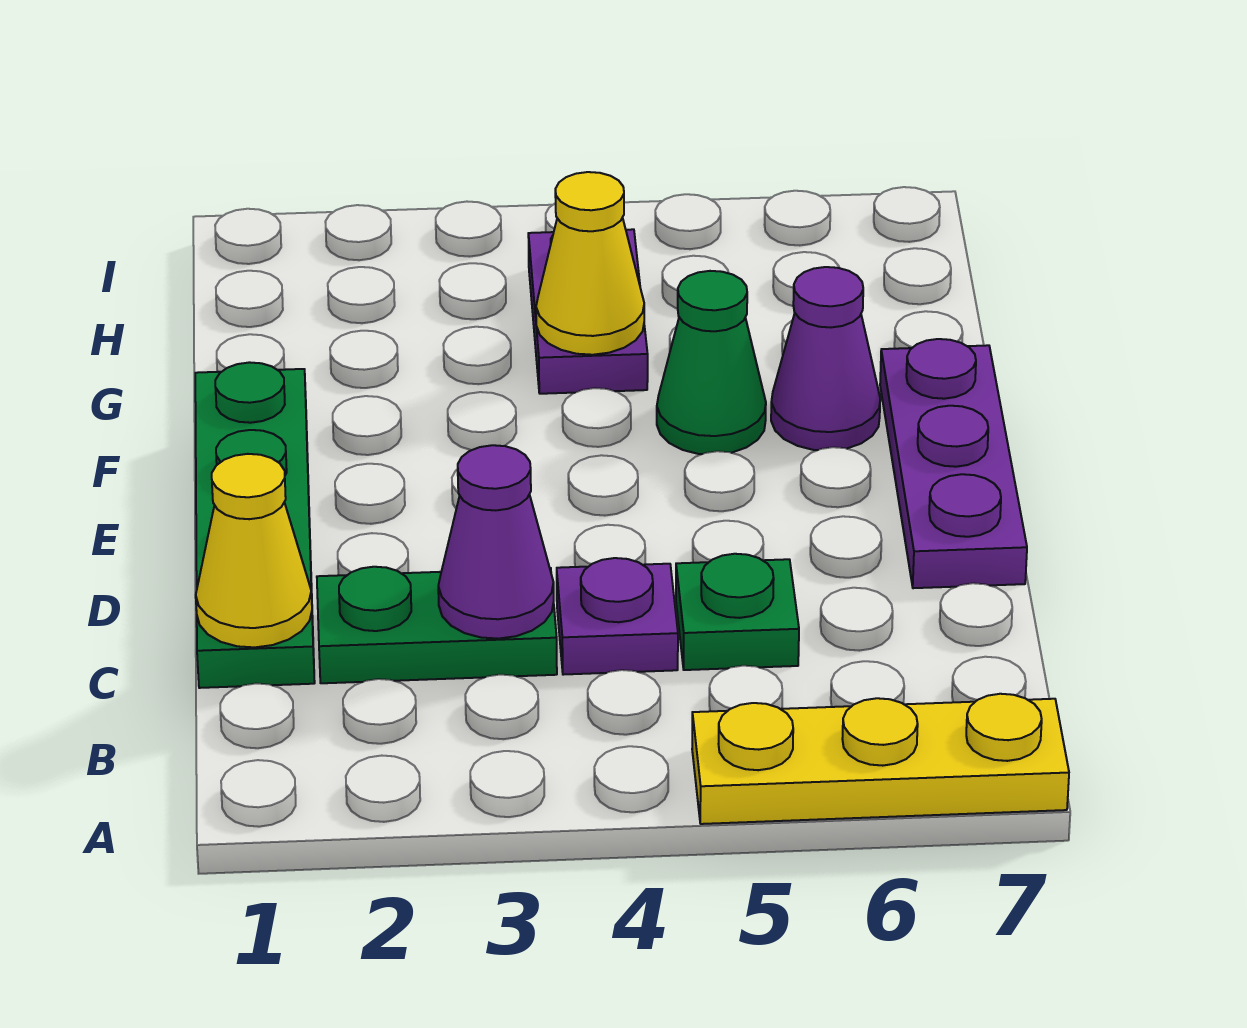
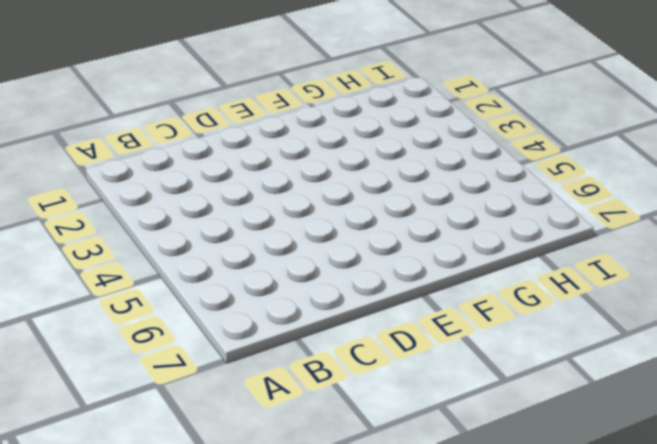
none -> yellow plate A5:A7 level 1
none -> green plate C1:F1 level 1
none -> green plate C2:C3 level 1

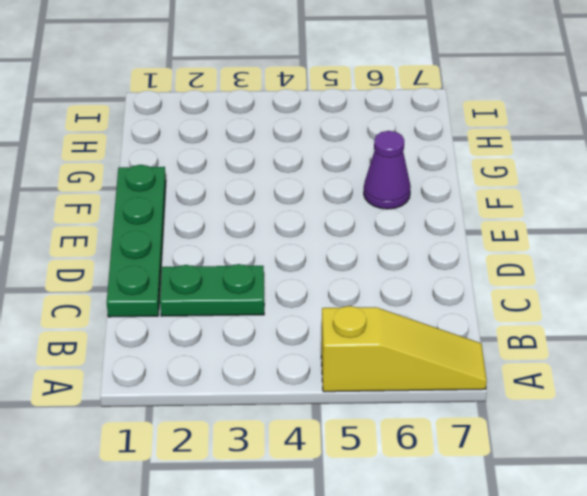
yellow slope A5:A7 level 1 top 5 -> yellow plate A5:A7 level 1
none -> purple plate C4 level 1
none -> green plate C5 level 1
none -> purple plate D7:F7 level 1

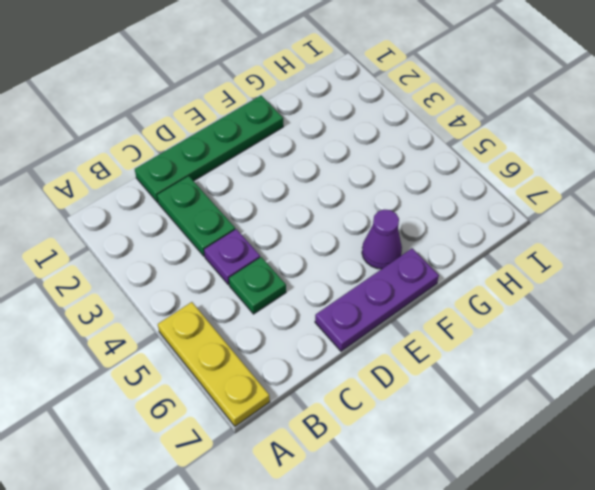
none -> green cone F5 level 1
none -> purple plate G4:H4 level 1
none -> yellow cone C1 level 2

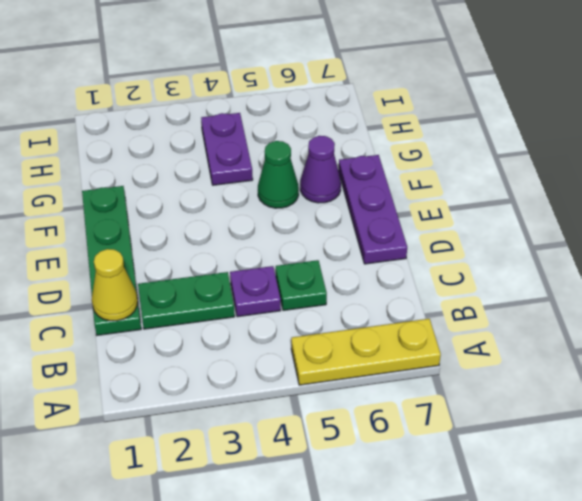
none -> purple cone C3 level 2
none -> yellow cone G4 level 2

